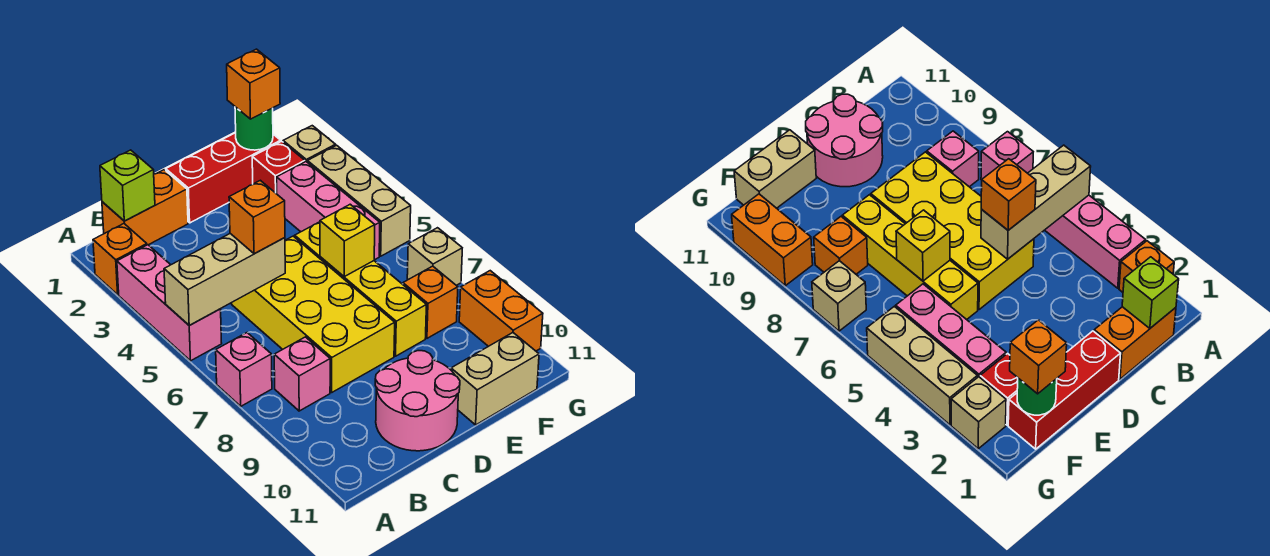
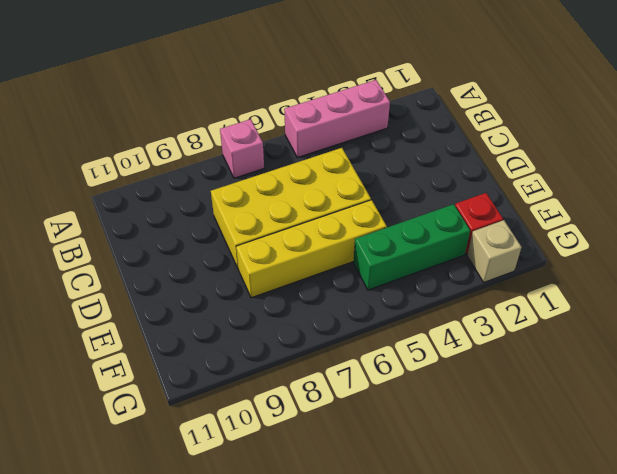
green brick F3:F5 level 1 -> pink brick F3:F5 level 1
none -> orange brick A2 level 1
none -> orange brick B1:C1 level 1
none -> pink brick B8 level 1

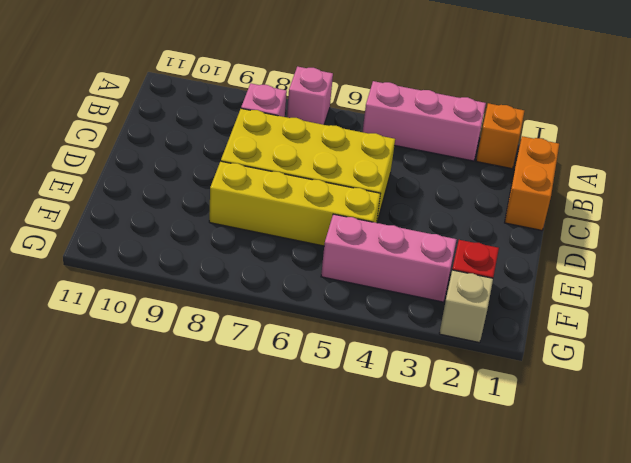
none -> pink round brick C10:D11 level 1
none -> red brick D1:F1 level 1
none -> tan brick E11:F11 level 1

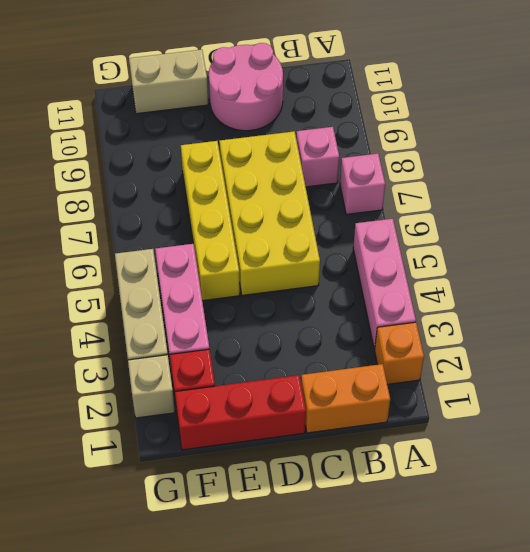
none -> orange brick F8 level 1
none -> tan brick G7 level 1
none -> orange brick G9:G10 level 1

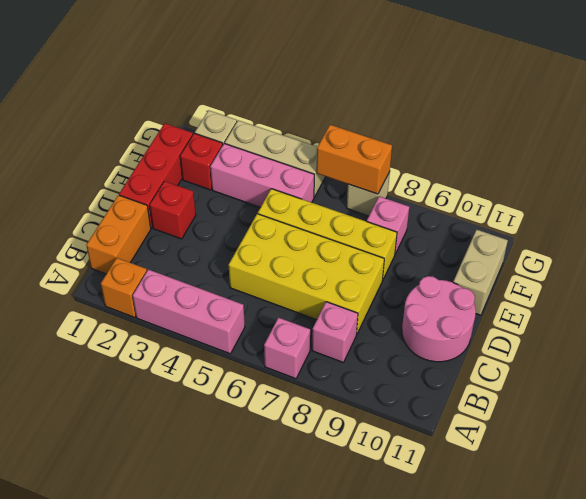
red brick D2 level 1 -> none
pink brick F8 level 1 -> orange brick F8 level 1
orange brick G6:G7 level 2 -> orange brick G9:G10 level 1
none -> tan brick A5:C5 level 2
none -> lime brick B1 level 2
none -> yellow brick E6 level 2

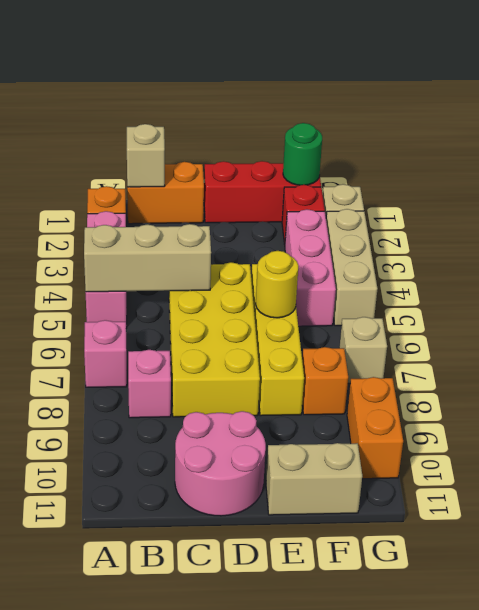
tan brick B1 level 2 -> lime brick B1 level 2
yellow round brick E6 level 2 -> yellow brick E6 level 2
none -> orange brick C5 level 3
none -> orange brick F1 level 3

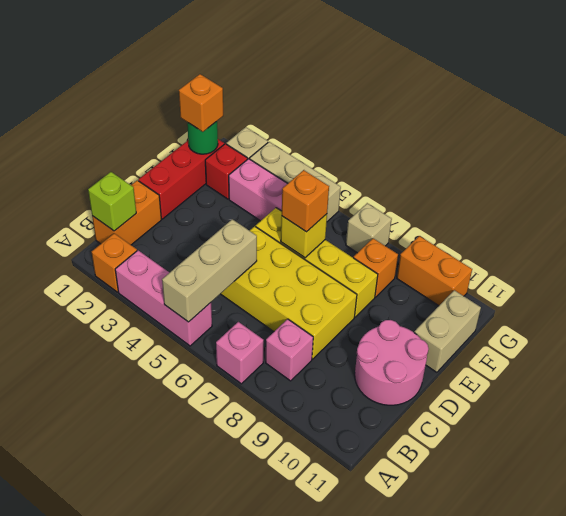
orange brick E6 level 3 -> orange brick C5 level 3

